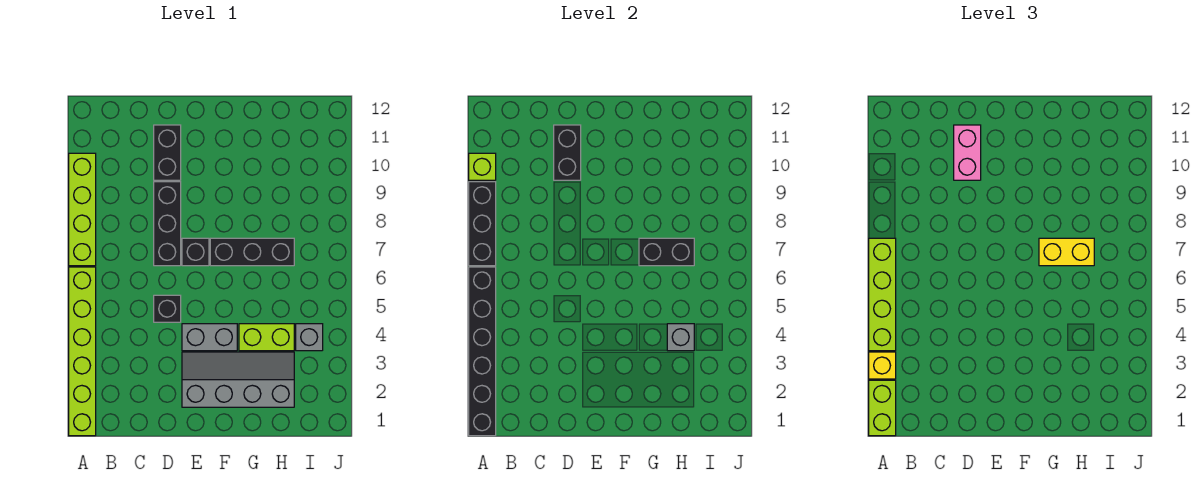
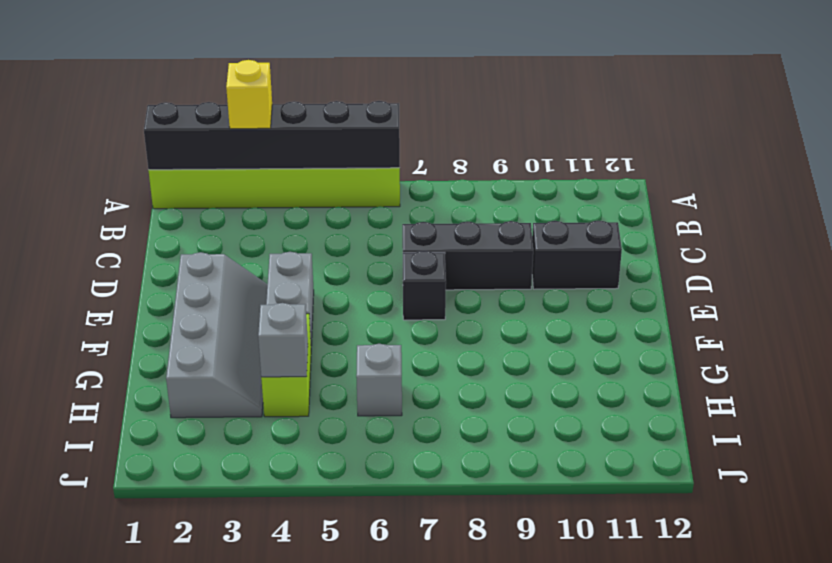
grey brick H6 level 1 -> grey brick I4 level 1
none -> lime brick A7:A10 level 1
none -> black brick D5 level 1
none -> black brick F7:H7 level 1

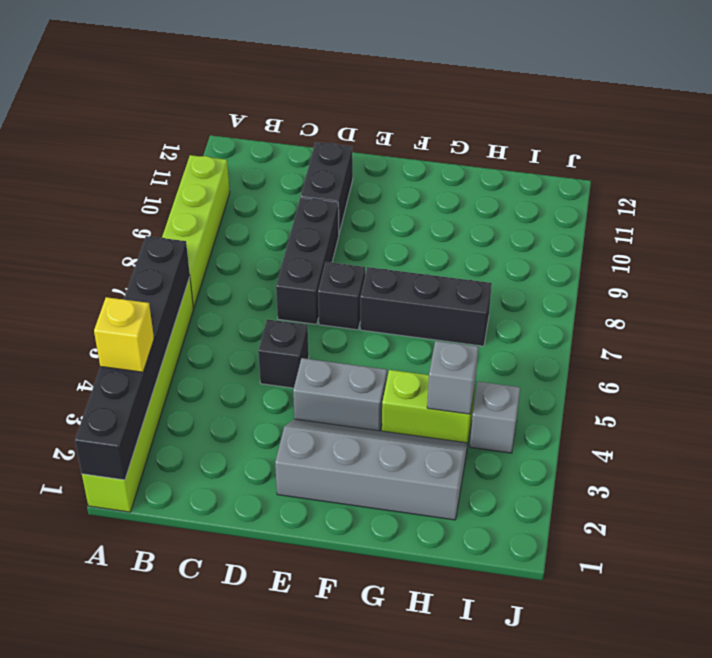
none -> black brick A7:A9 level 2
none -> lime brick A10 level 2
none -> black brick D10:D11 level 2

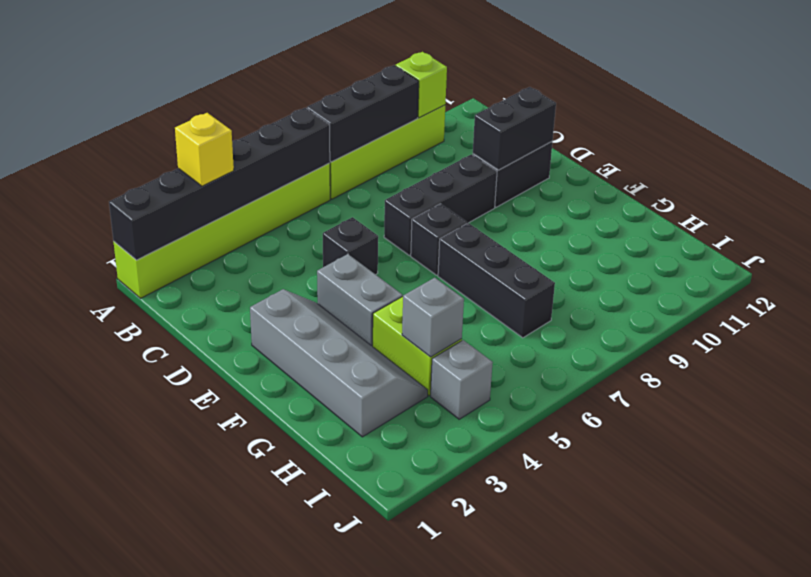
none -> black brick G7:H7 level 2
none -> lime brick A1:A2 level 3
none -> lime brick A4:A7 level 3

